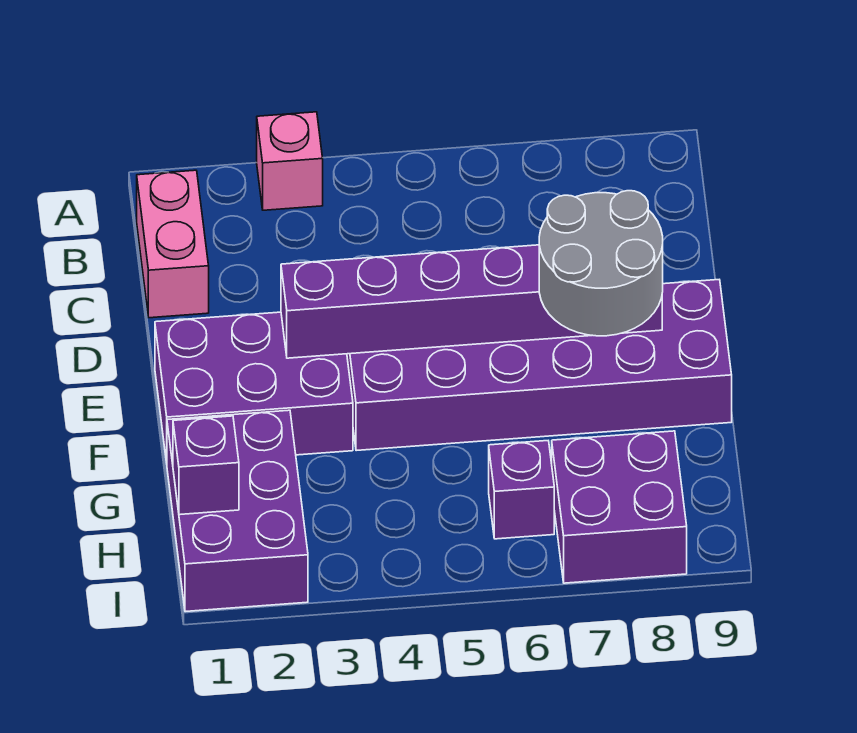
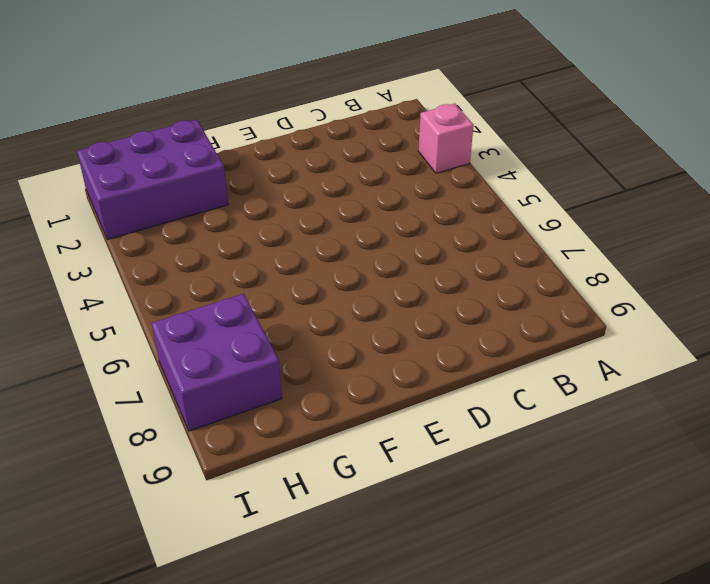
none -> pink brick B1:C1 level 1
none -> purple brick E1:F3 level 1

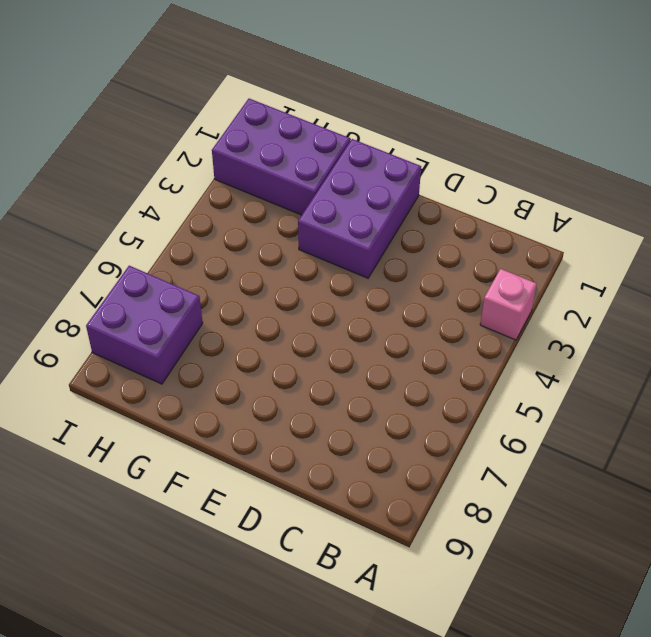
none -> pink brick B1:C1 level 1
none -> purple brick E4:F9 level 1

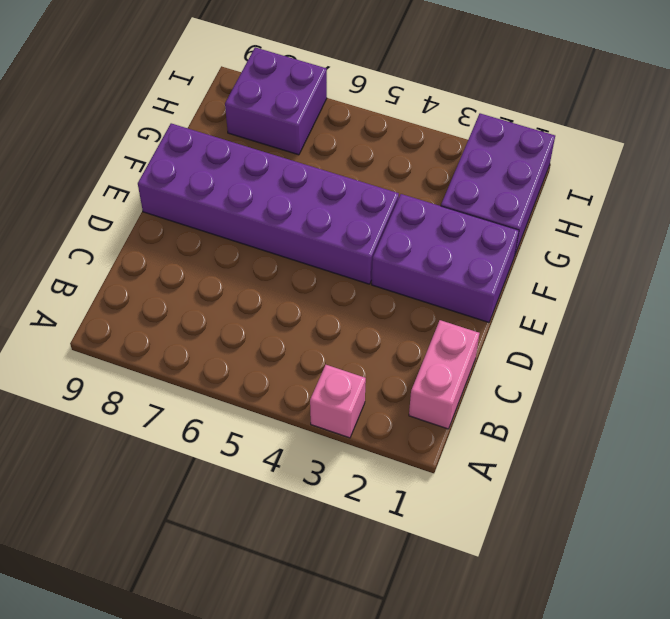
none -> purple brick H6 level 1
none -> purple brick E3:E8 level 2

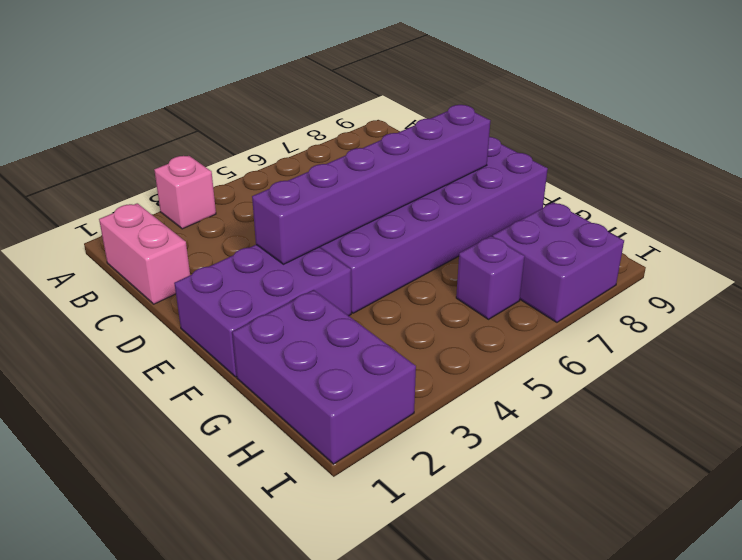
none -> purple brick H1 level 2
none -> grey round brick E7:F8 level 3

